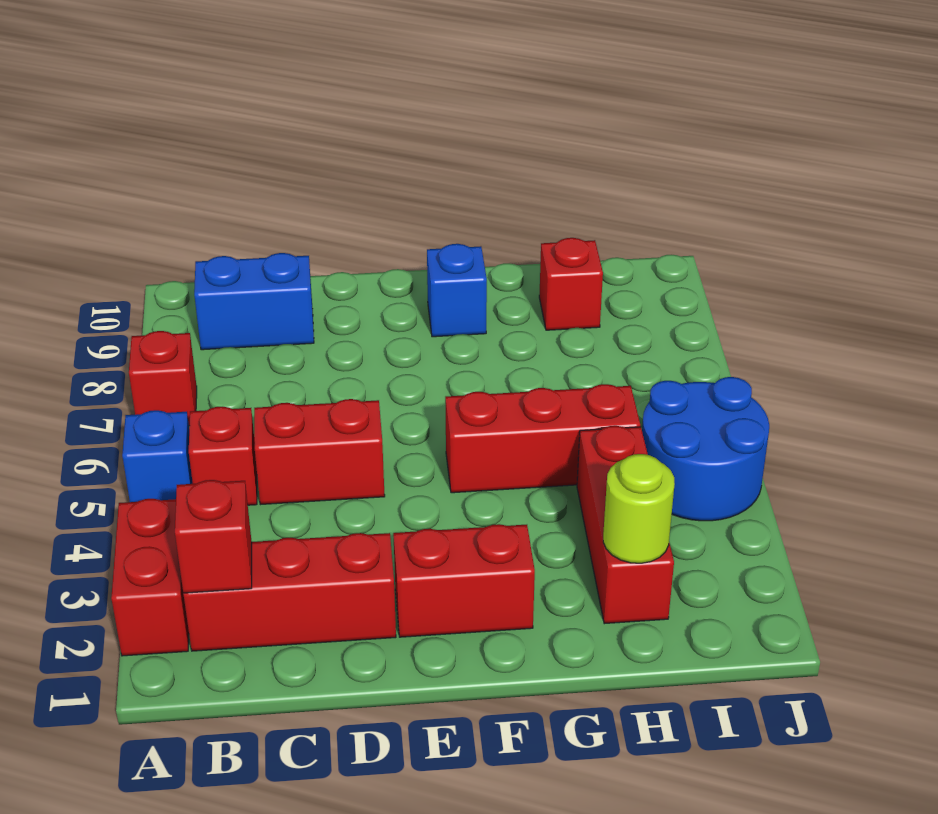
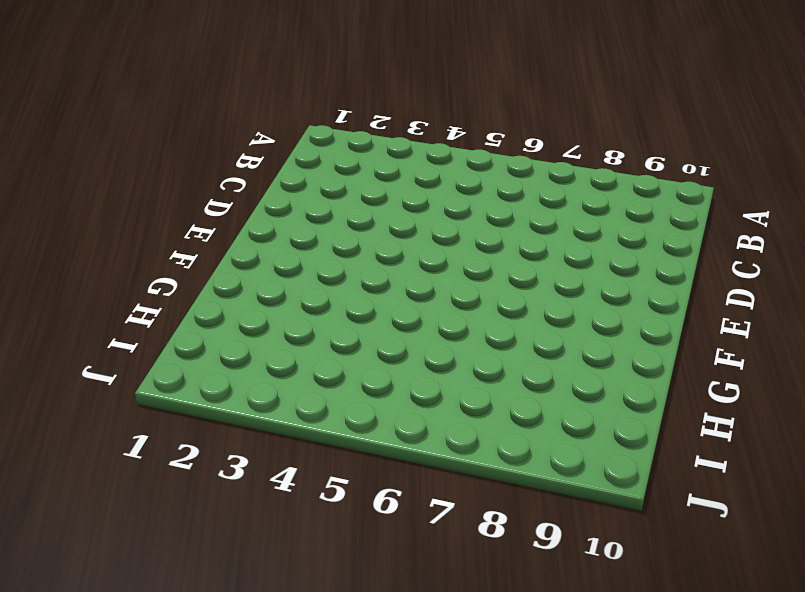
none -> red brick A2:A3 level 1
none -> blue brick A5 level 1
none -> red brick A7 level 1

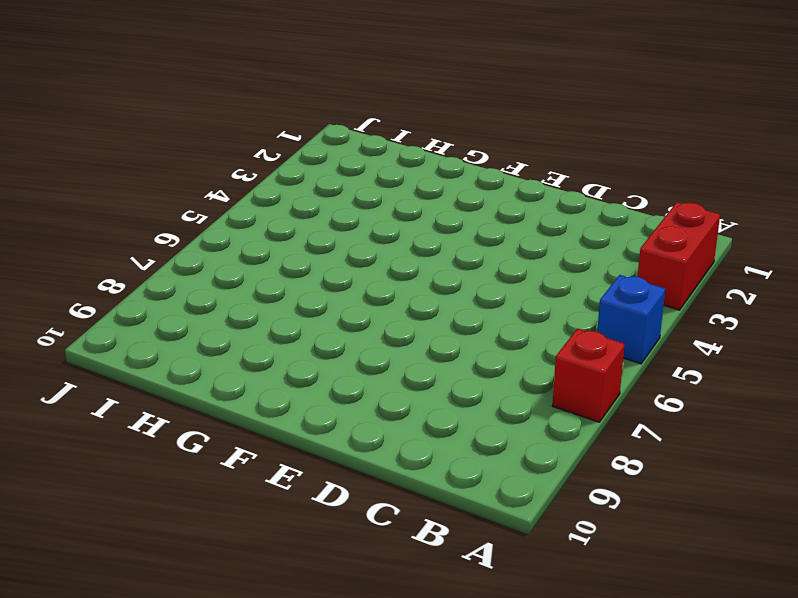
none -> red brick B2:D2 level 1
none -> red brick B5 level 1
none -> blue brick B9:C9 level 1

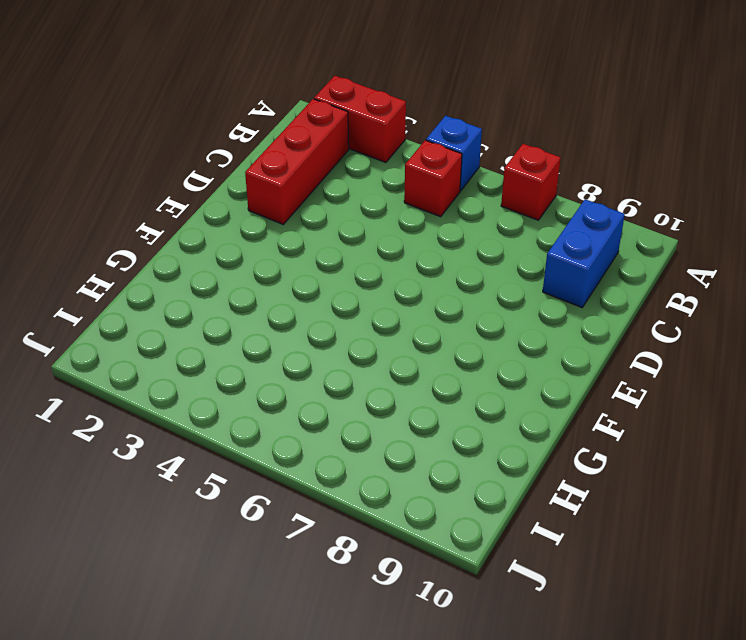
none -> red brick C5:D5 level 1
none -> red brick E2:F2 level 1
none -> red brick F5:H5 level 1

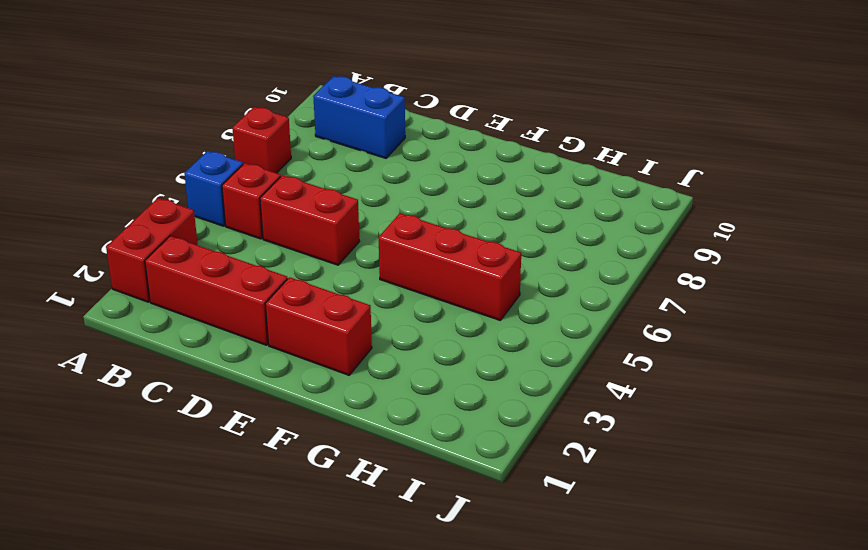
none -> blue brick F9 level 1
none -> red brick H2:H4 level 1
none -> red brick H9 level 1

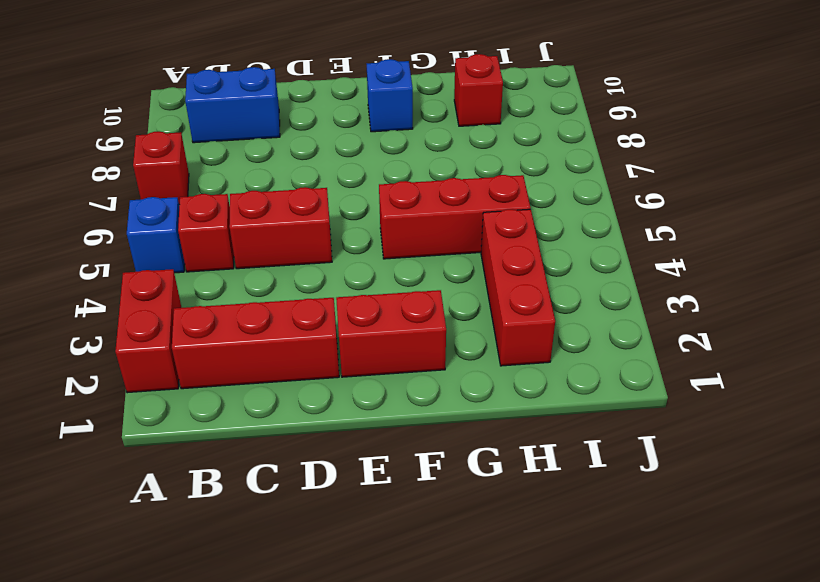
none -> blue round brick I4:J5 level 1
none -> red brick B2 level 2
none -> lime round brick H2 level 2

